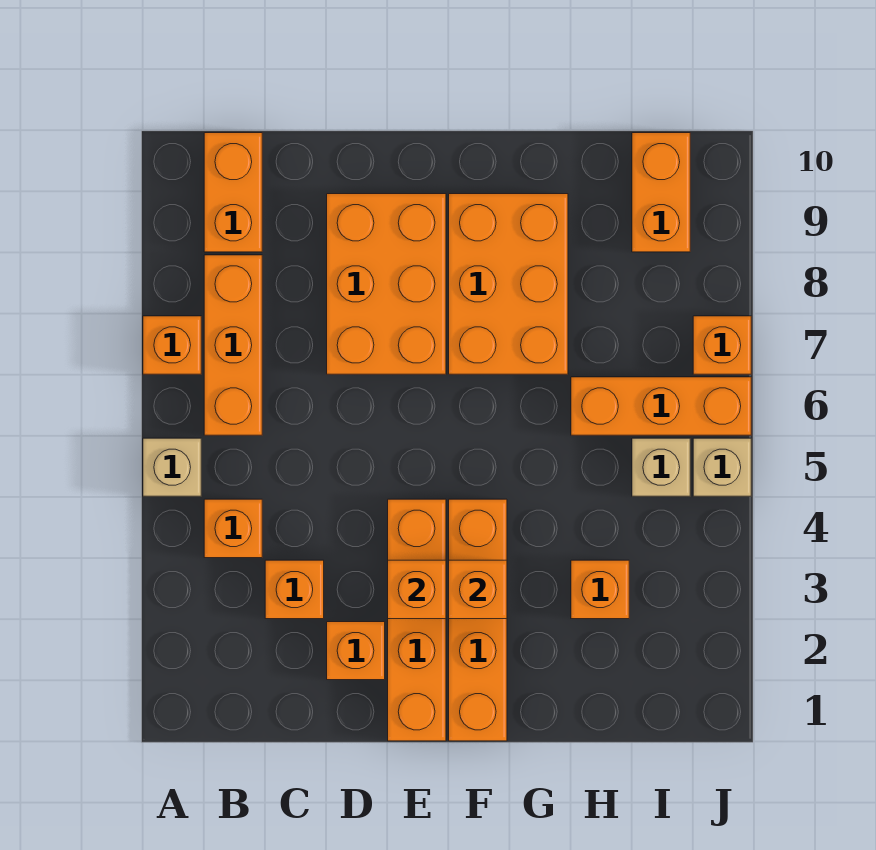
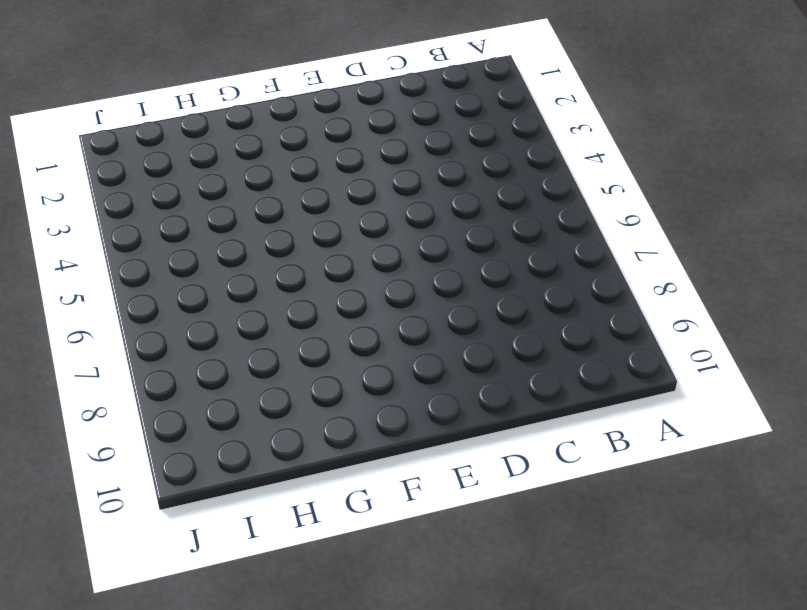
none -> tan brick A5 level 1
none -> orange brick A7 level 1
none -> orange brick B4 level 1

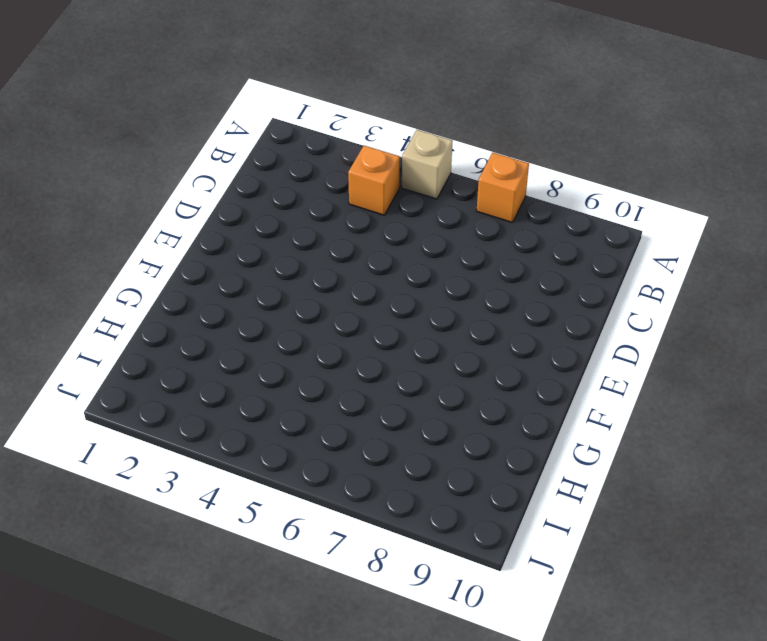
none -> orange brick B6:B8 level 1
none -> orange brick B9:B10 level 1
none -> orange brick C3 level 1

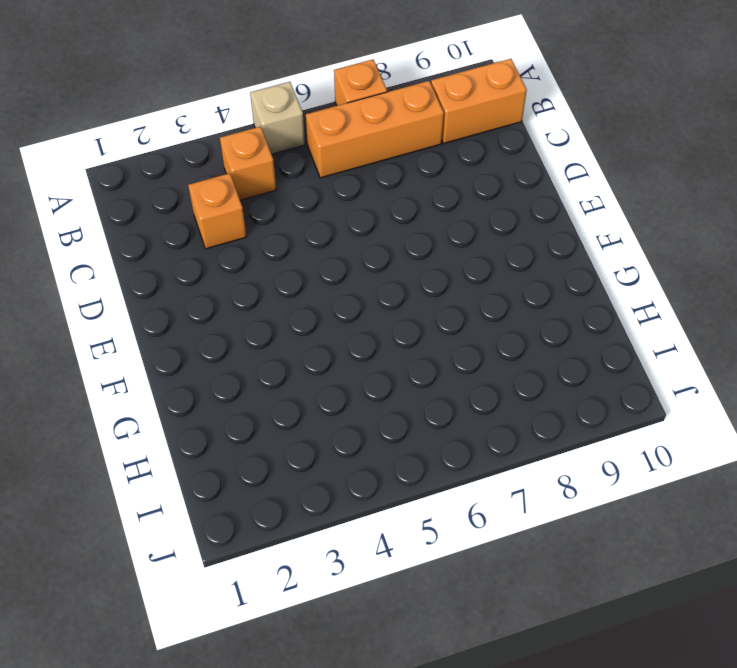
none -> orange brick D2 level 1
none -> orange brick D7:E9 level 1
none -> orange brick E1:E4 level 1

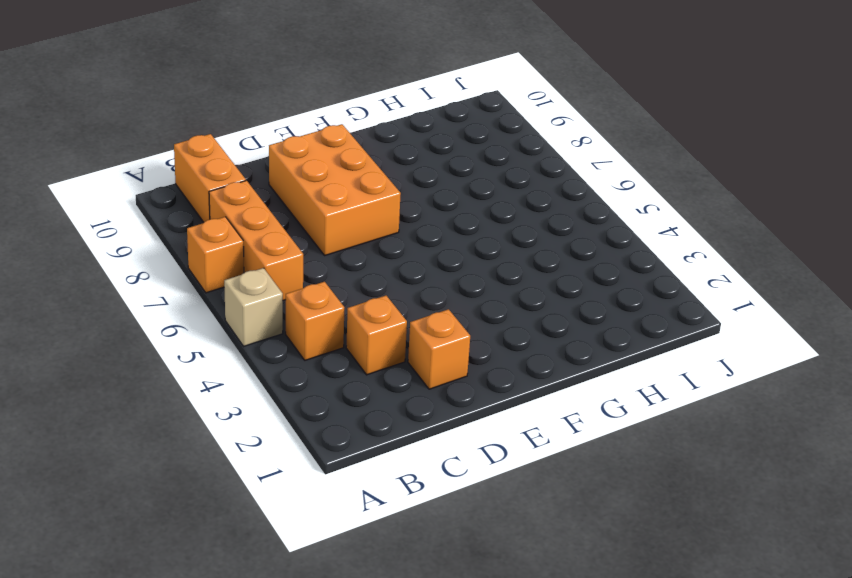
none -> orange brick E1:E4 level 1
none -> orange brick F1:F4 level 1
none -> orange brick F7:G9 level 1

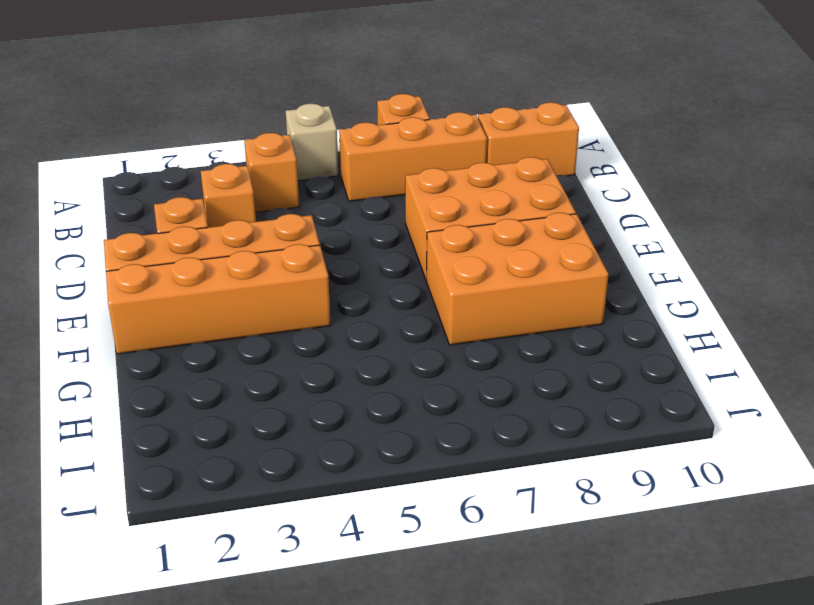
none -> orange brick H3 level 1
none -> orange brick H6:J6 level 1
none -> tan brick I5 level 1

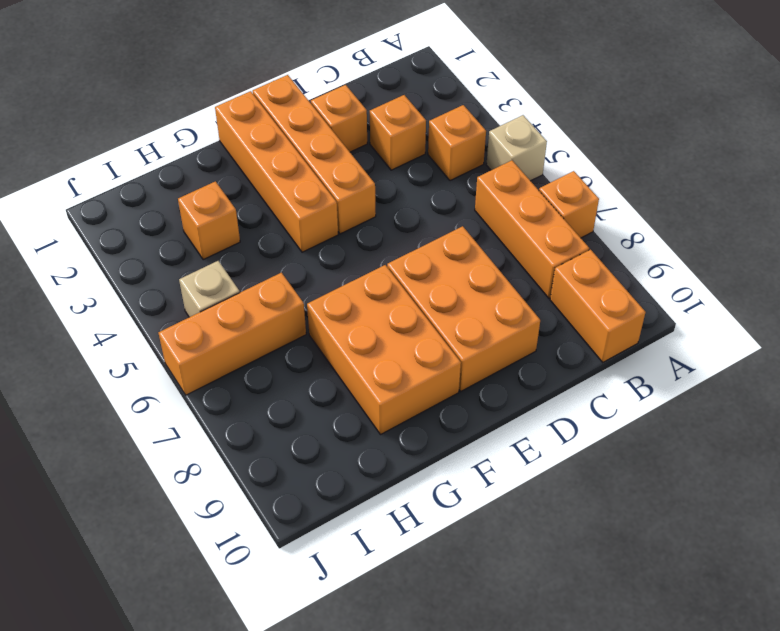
none -> orange brick I9:I10 level 1
none -> tan brick J5 level 1
none -> orange brick J7 level 1

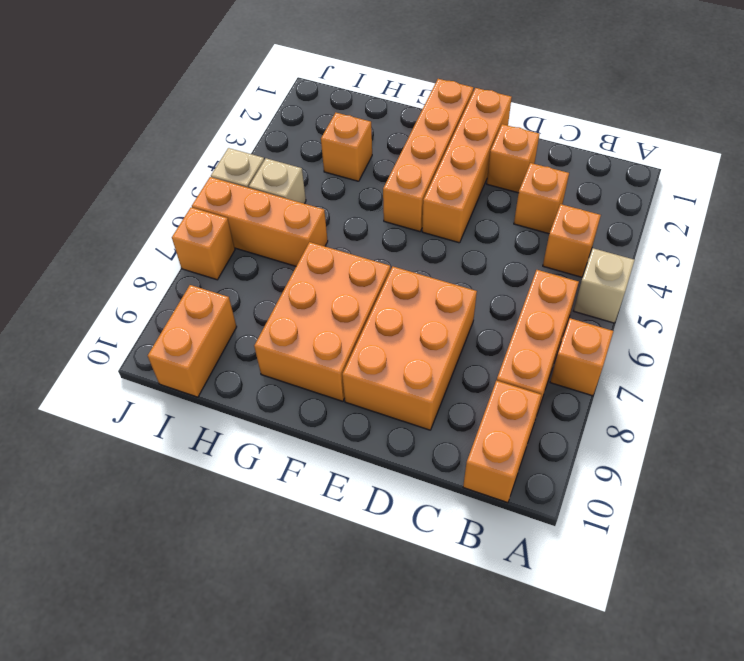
none -> orange brick E3 level 2
none -> orange brick F3 level 2

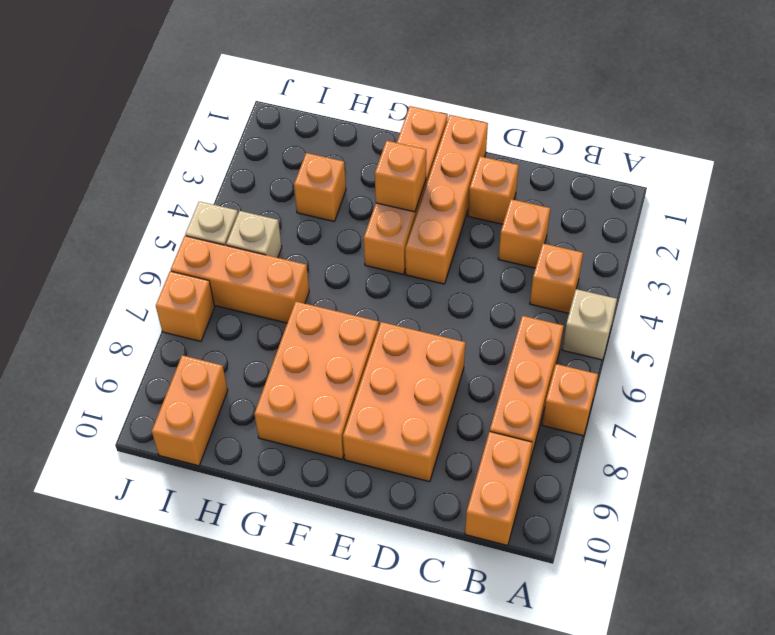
none -> orange brick E3 level 2

